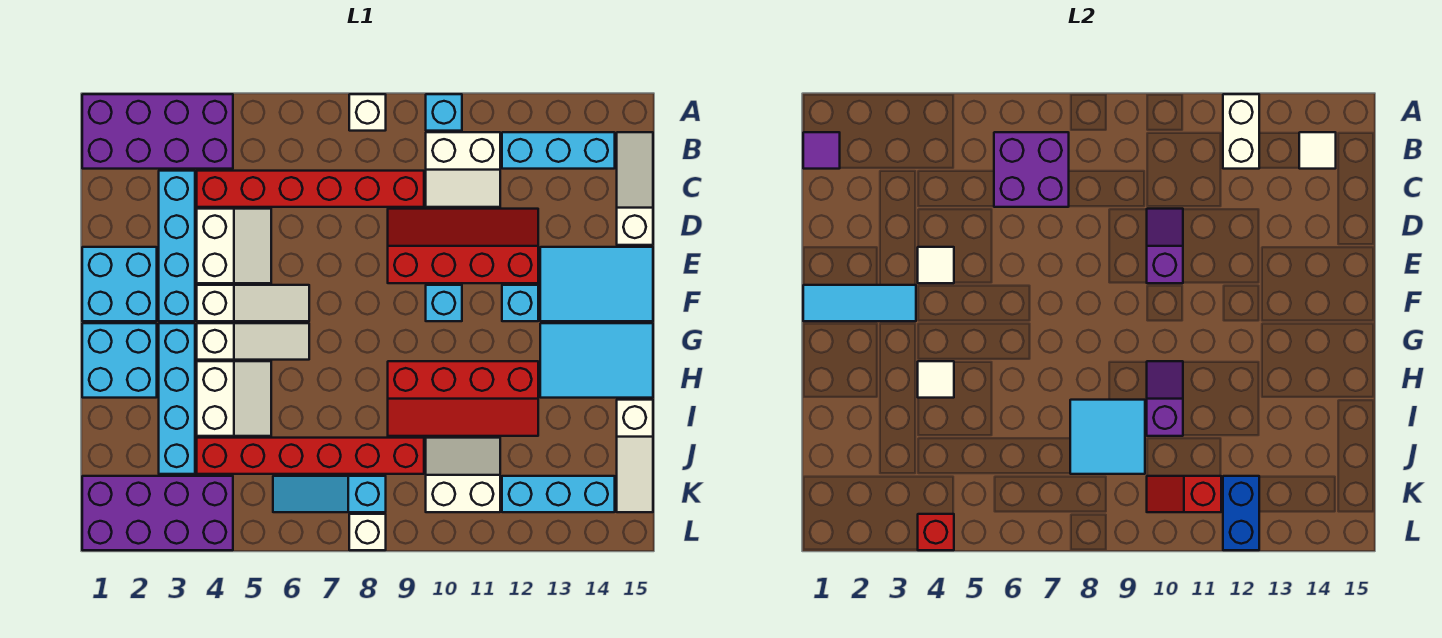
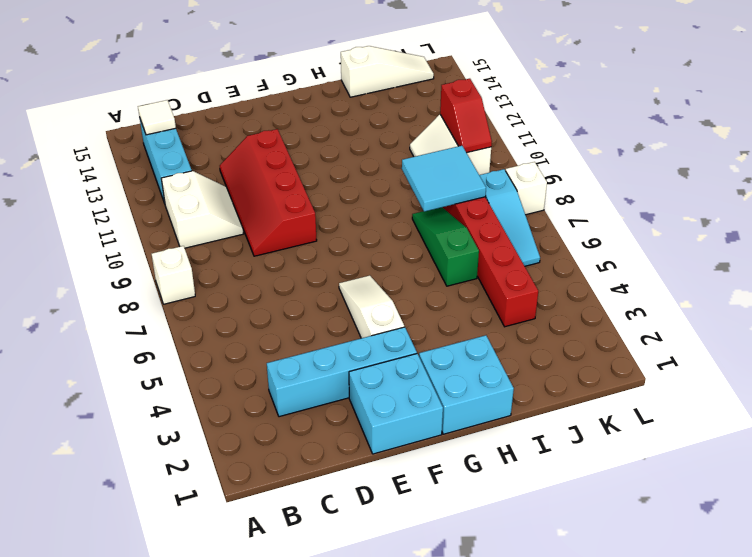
green slope I6:I8 level 1 top 6 -> none
none -> purple brick A1:B4 level 1
none -> cyan brick A10 level 1
none -> white slope B15:D15 level 1 top D
none -> red brick C4:C9 level 1

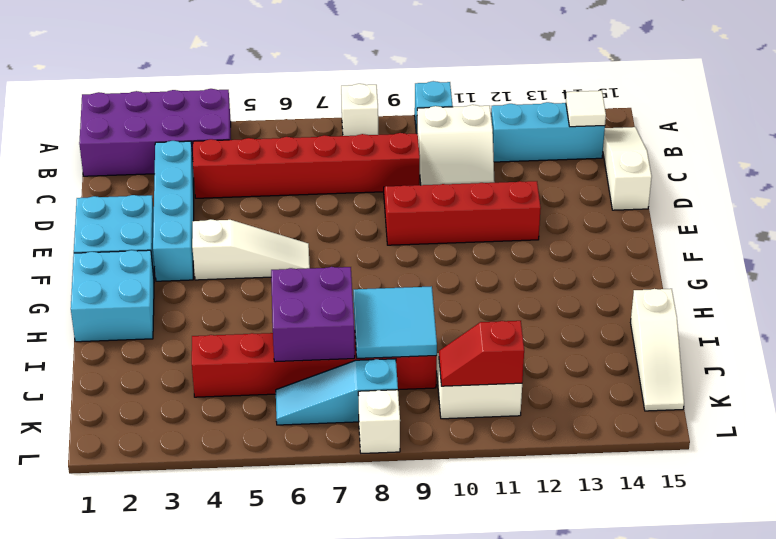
purple brick I6:J7 level 2 -> purple brick B6:C7 level 2
none -> white slope D4:E5 level 1 top 4
none -> cyan tile E13:F15 level 1
none -> cyan brick F10 level 1
none -> cyan brick F12 level 1

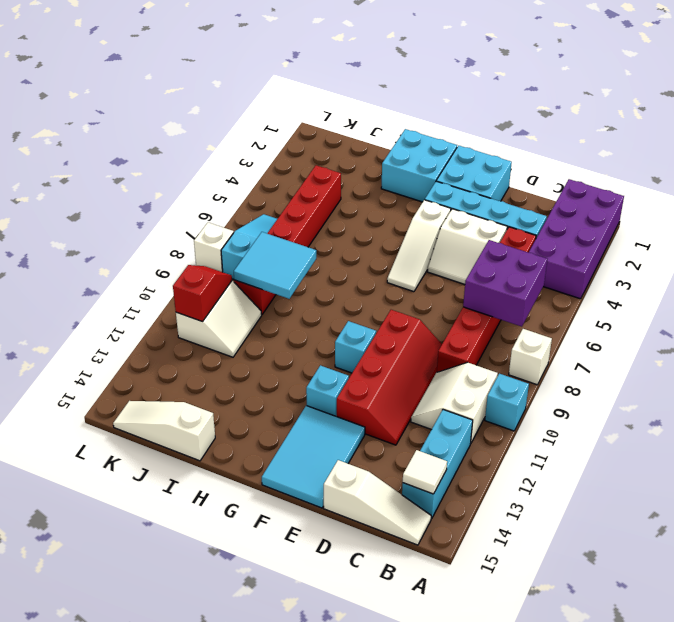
none -> cyan brick G3:J3 level 1
none -> white slope G4:G6 level 1 top 4
none -> cyan tile G13:H15 level 1
none -> white slope H4:I5 level 1 top 4

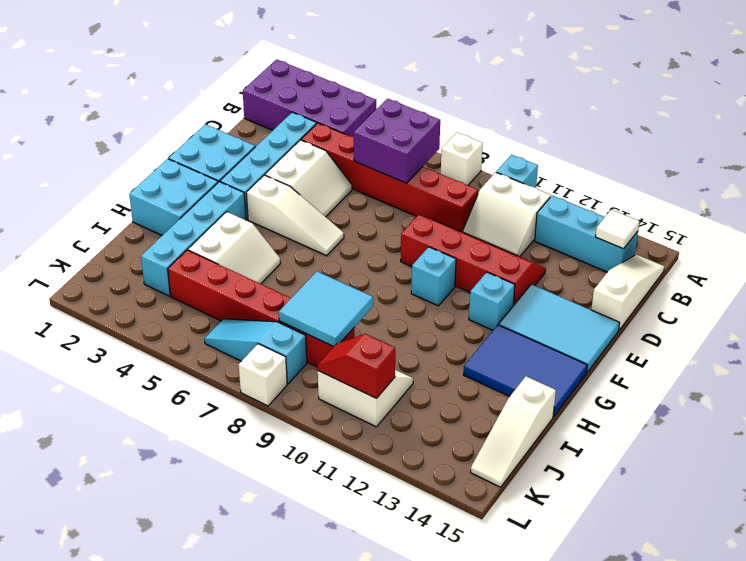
blue tile G13:H15 level 1 -> cyan tile G13:H15 level 1
none -> white slope G4:G6 level 1 top 4
none -> red slope H9:I12 level 1 top H
none -> purple brick K1:L4 level 1
none -> cyan brick K12:K14 level 1

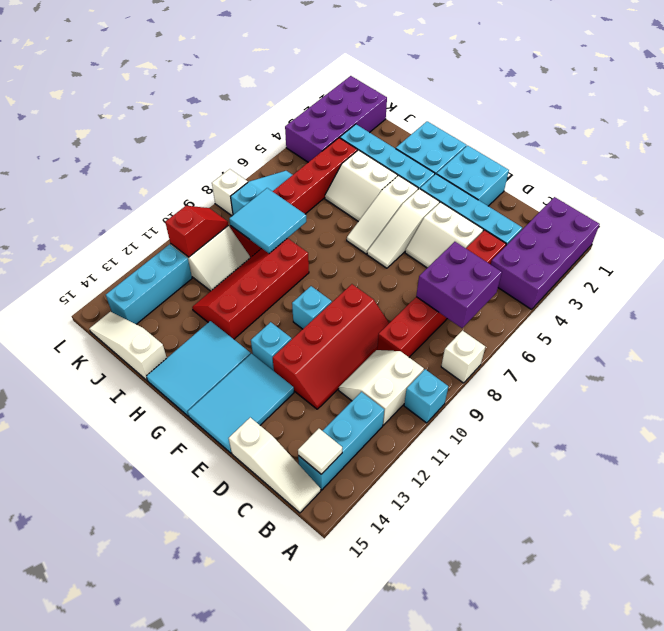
none -> white brick A12:B12 level 2
none -> purple tile B1 level 2
none -> purple slope D10:E10 level 2 top E
none -> white tile E4 level 2

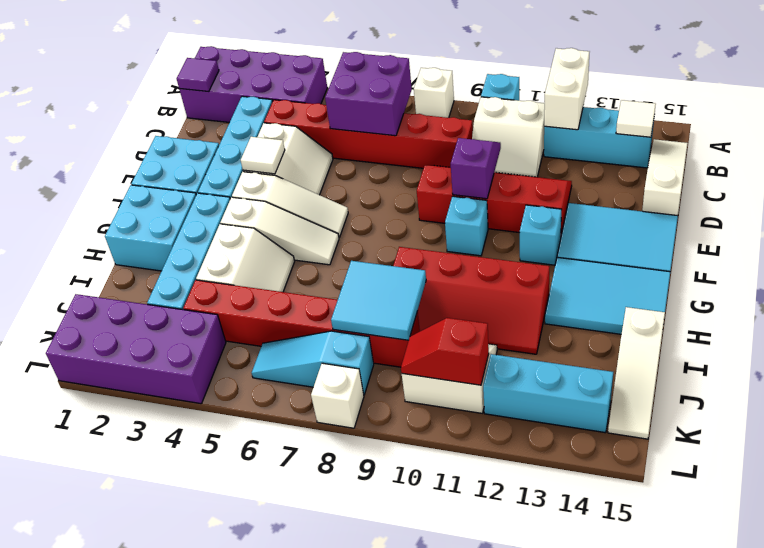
none -> cyan tile F1:F3 level 2
none -> white tile H4 level 2
none -> purple slope H10:I10 level 2 top I
none -> blue brick K12:L12 level 2

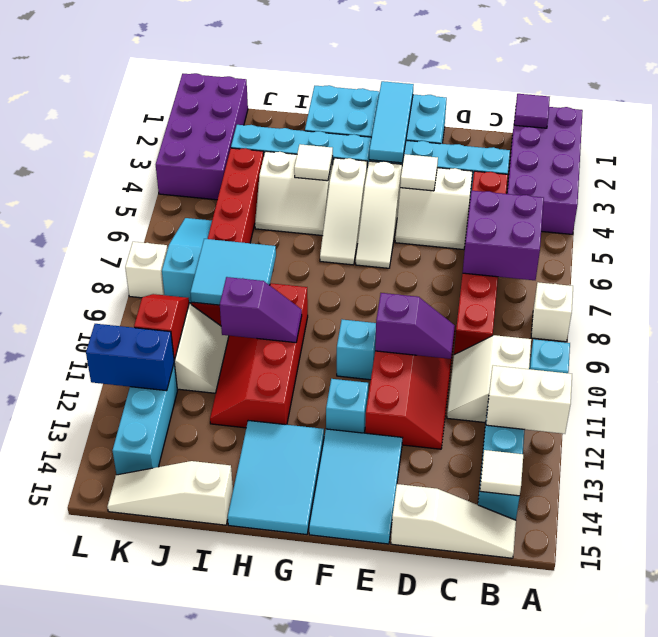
none -> red brick L4 level 2

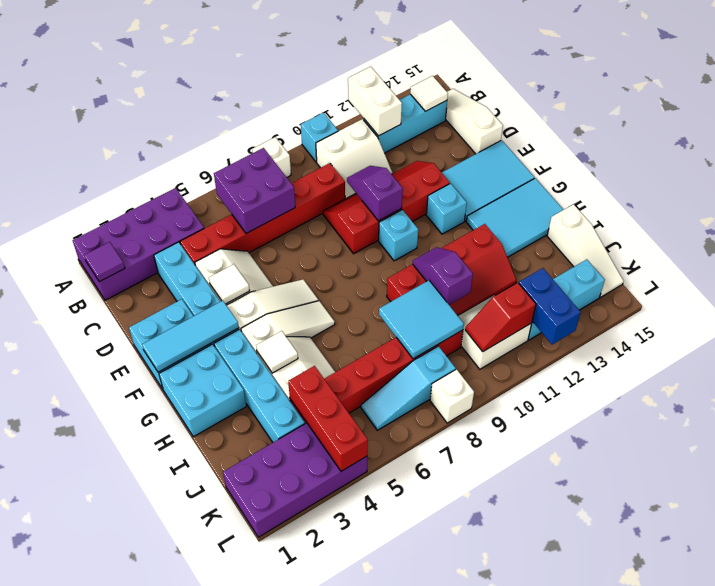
red brick J4:L4 level 2 -> red brick L4 level 2

